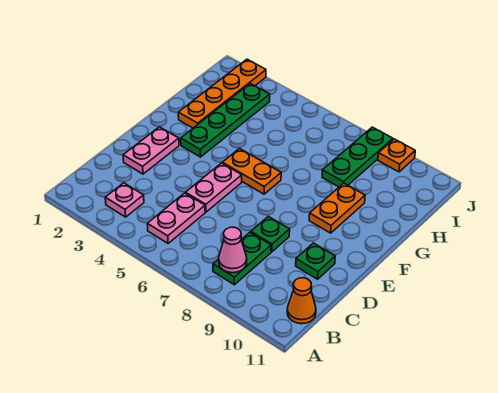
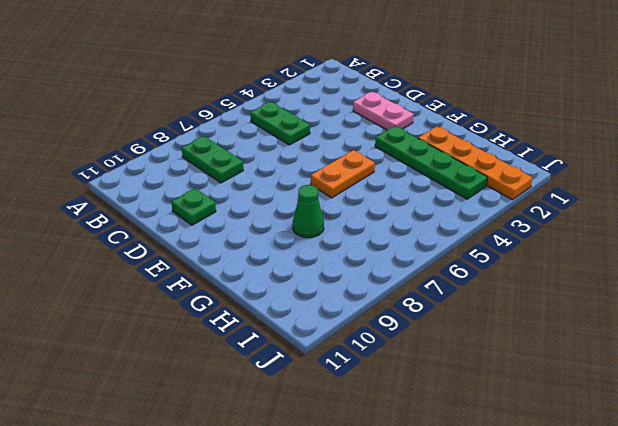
green plate B5:C5 level 1 -> pink plate B5:C5 level 1
green cone G8 level 1 -> none
none -> pink plate B3 level 1
none -> orange cone B11 level 1
none -> pink plate D5:E5 level 1

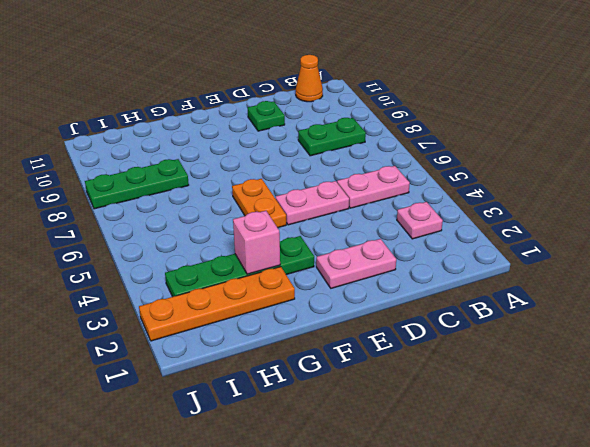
pink brick G3 level 2 -> none
none -> green plate D8 level 1
none -> orange plate F9:G9 level 1
none -> orange plate J9 level 1

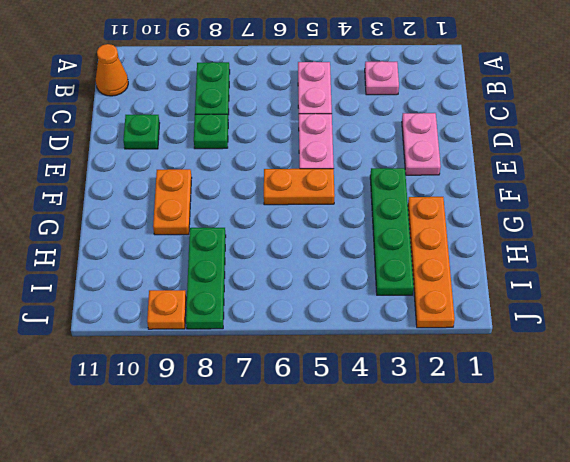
none -> pink cone B8 level 2

